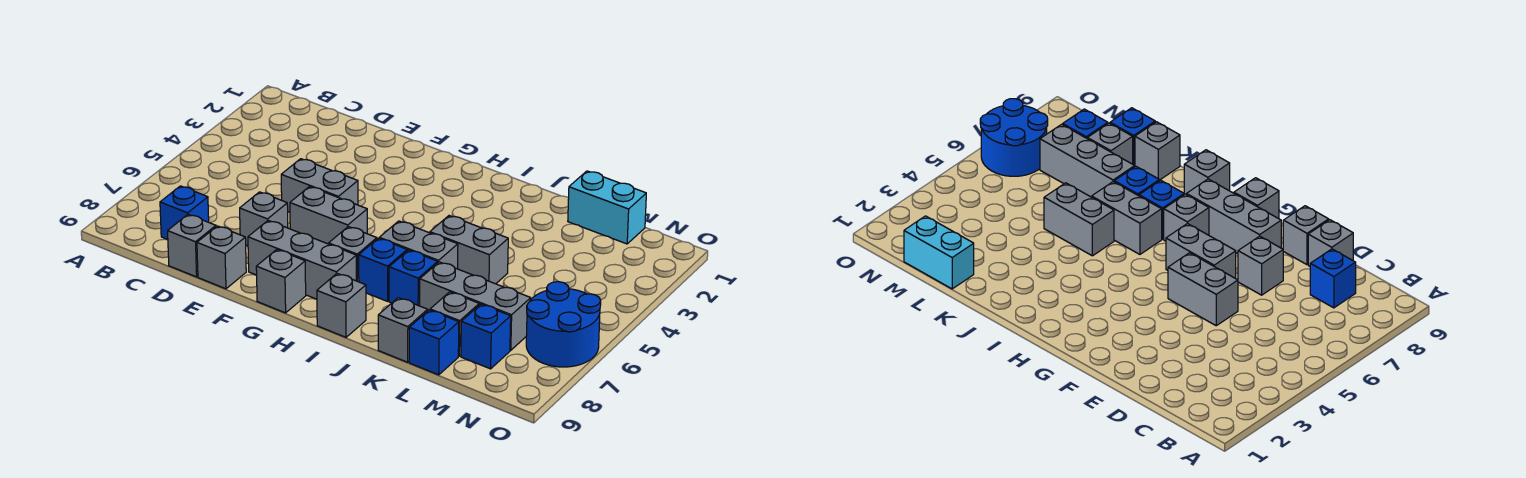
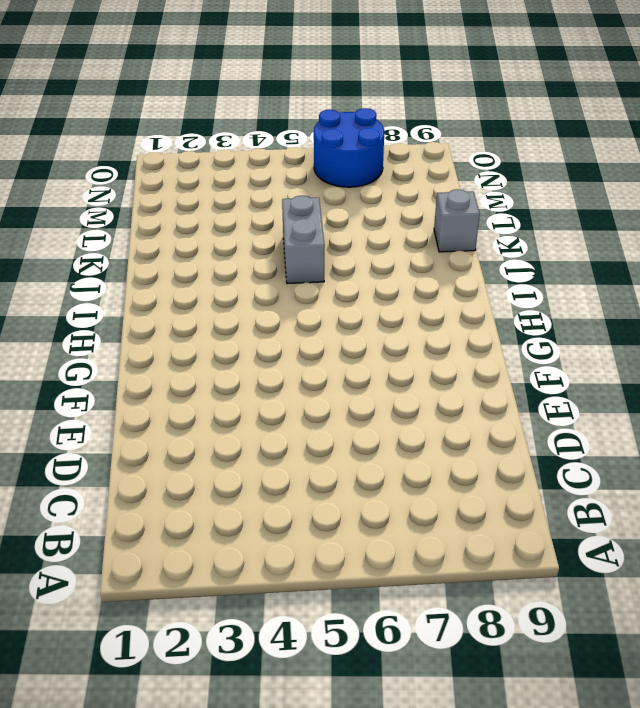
none -> blue brick C8 level 1
none -> grey brick D9 level 1
none -> grey brick E5:F5 level 1

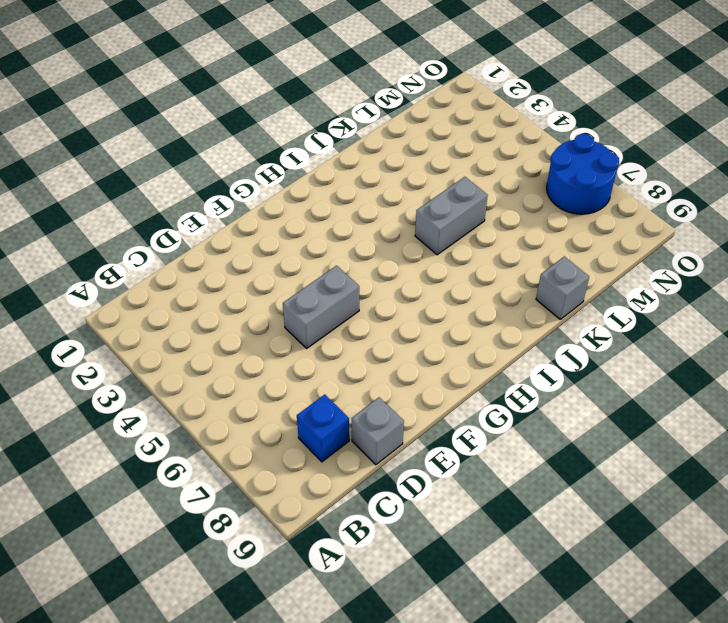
none -> grey brick E7 level 1
none -> grey brick E9 level 1
none -> grey brick F6:G6 level 1

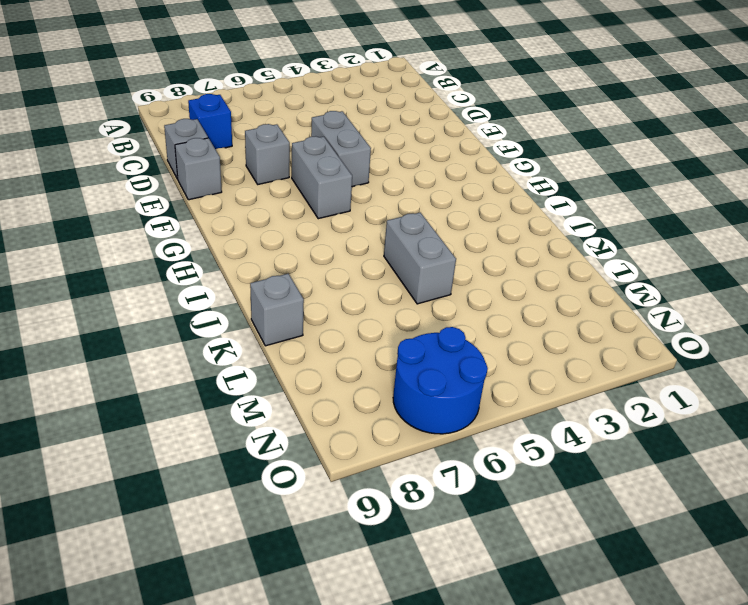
none -> grey brick F8:H8 level 1
none -> grey brick G9 level 1
none -> grey brick H7 level 1

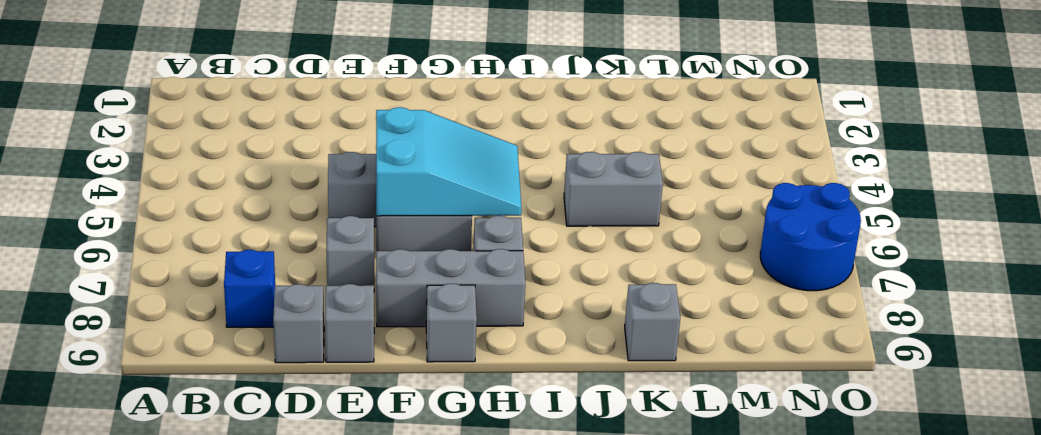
cyan slope F5:H6 level 2 top F -> none
none -> grey brick I6:J6 level 1
none -> blue brick I7 level 1
none -> grey brick I9 level 1

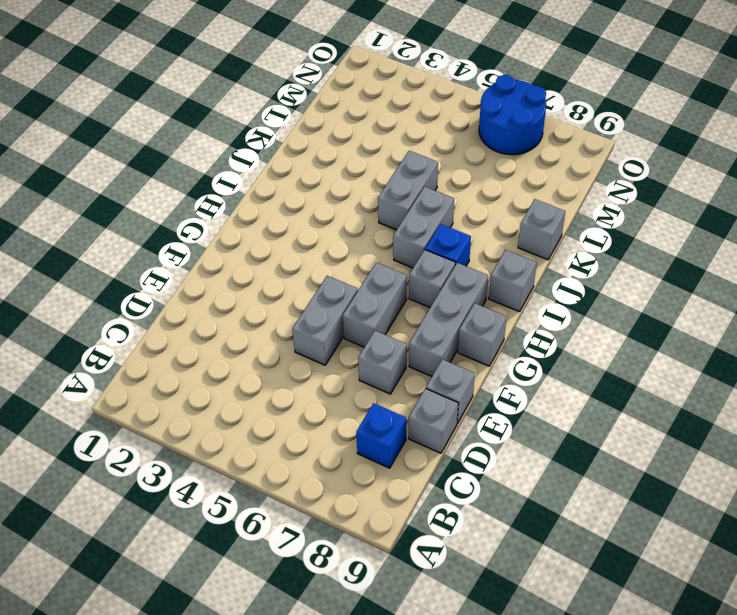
none -> blue brick J7 level 1
none -> grey brick K7:M7 level 1
none -> cyan brick L1:M1 level 1

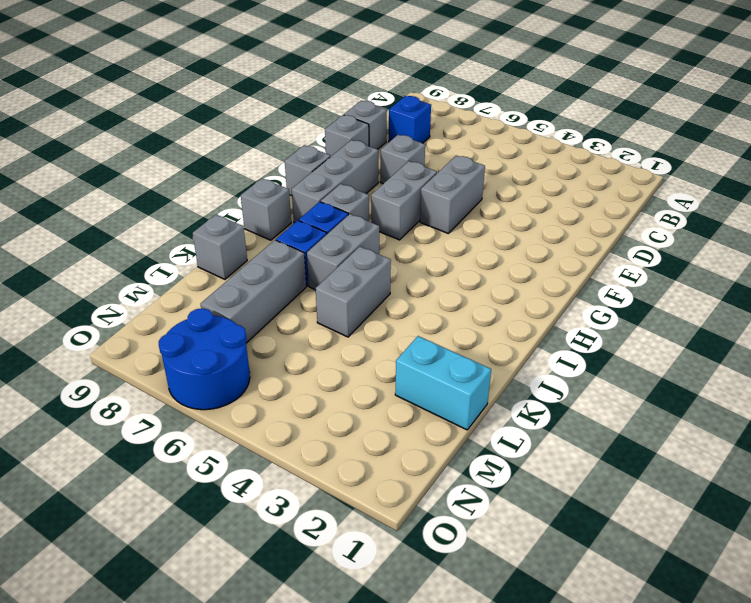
cyan brick L1:L2 level 1 -> cyan brick L1:M1 level 1
none -> grey brick L8 level 1
none -> blue brick L9 level 1
none -> blue brick M8 level 1

